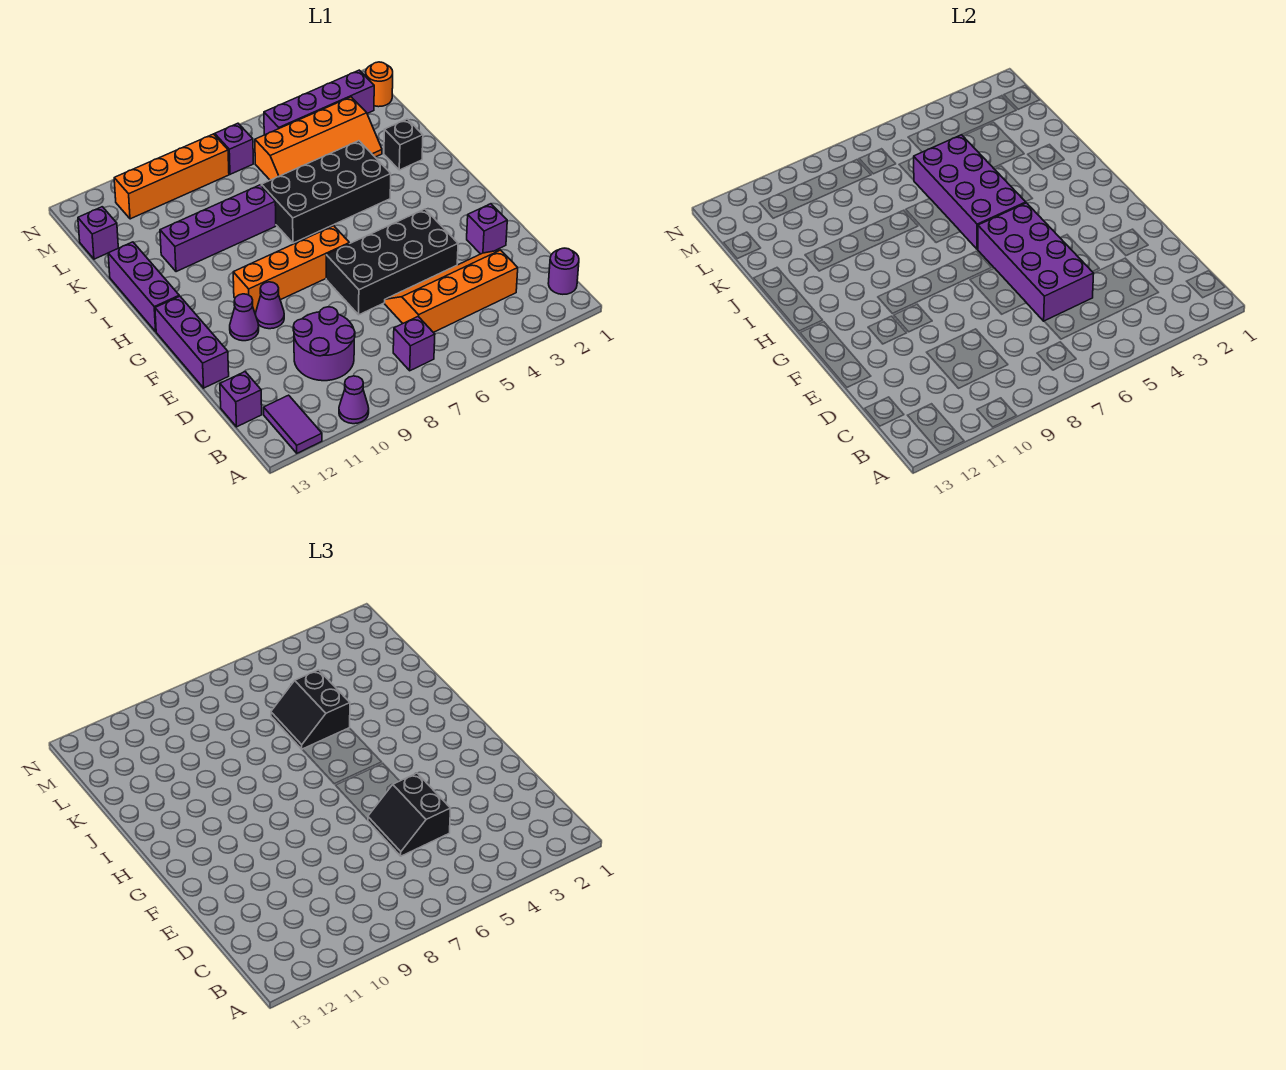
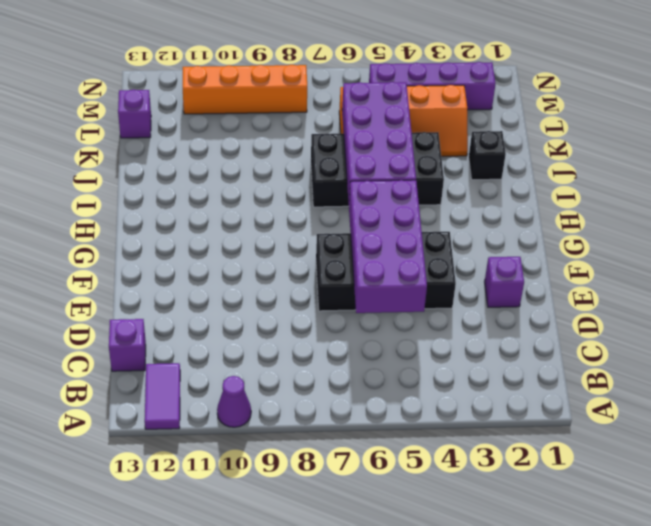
none -> purple round brick B1 level 1
none -> purple brick B7 level 1
none -> orange slope C3:D6 level 1 top C

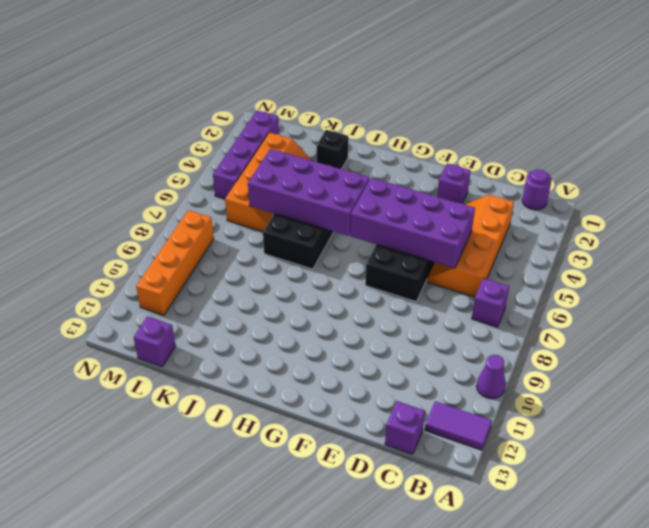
none -> purple round brick C9:D10 level 1
none -> purple brick E13:G13 level 1
none -> purple cone F10 level 1

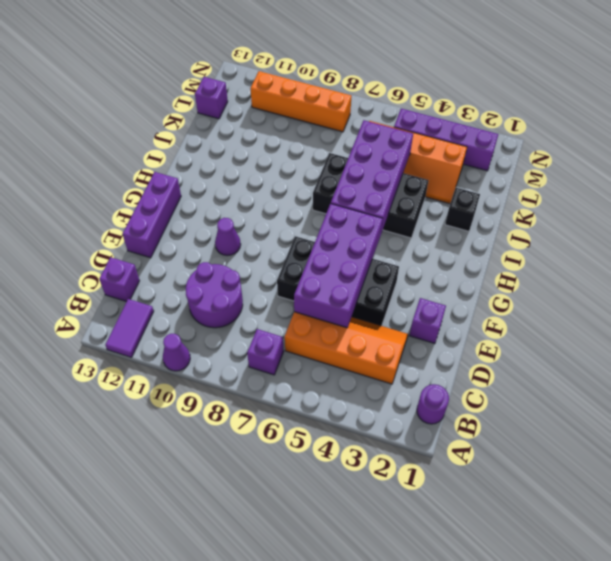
none -> purple cone F11 level 1
none -> orange brick G7:G10 level 1
none -> purple brick H13:J13 level 1

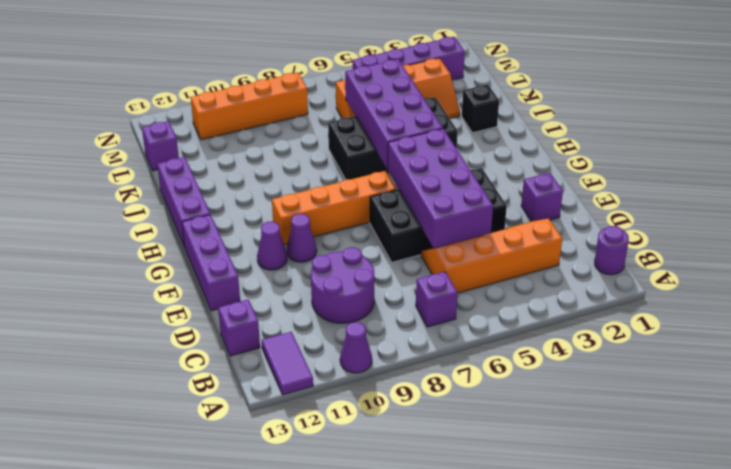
none -> purple brick J8:J11 level 1
none -> orange round brick M1 level 1
none -> purple brick M7 level 1

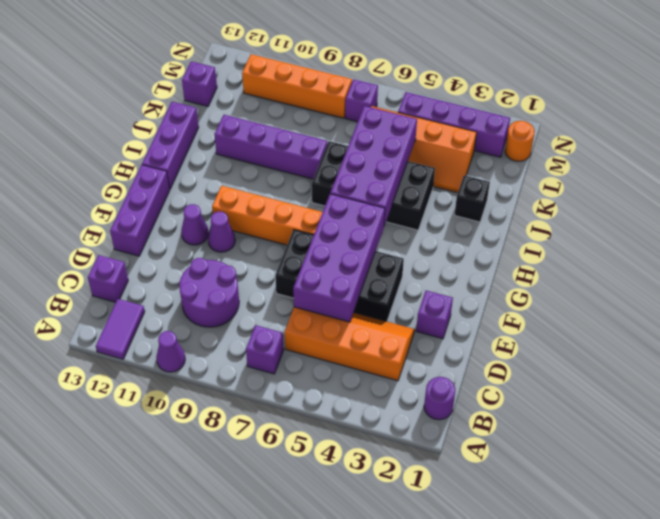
none -> black slope D5:E6 level 3 top 5
none -> black slope J5:K6 level 3 top 5

